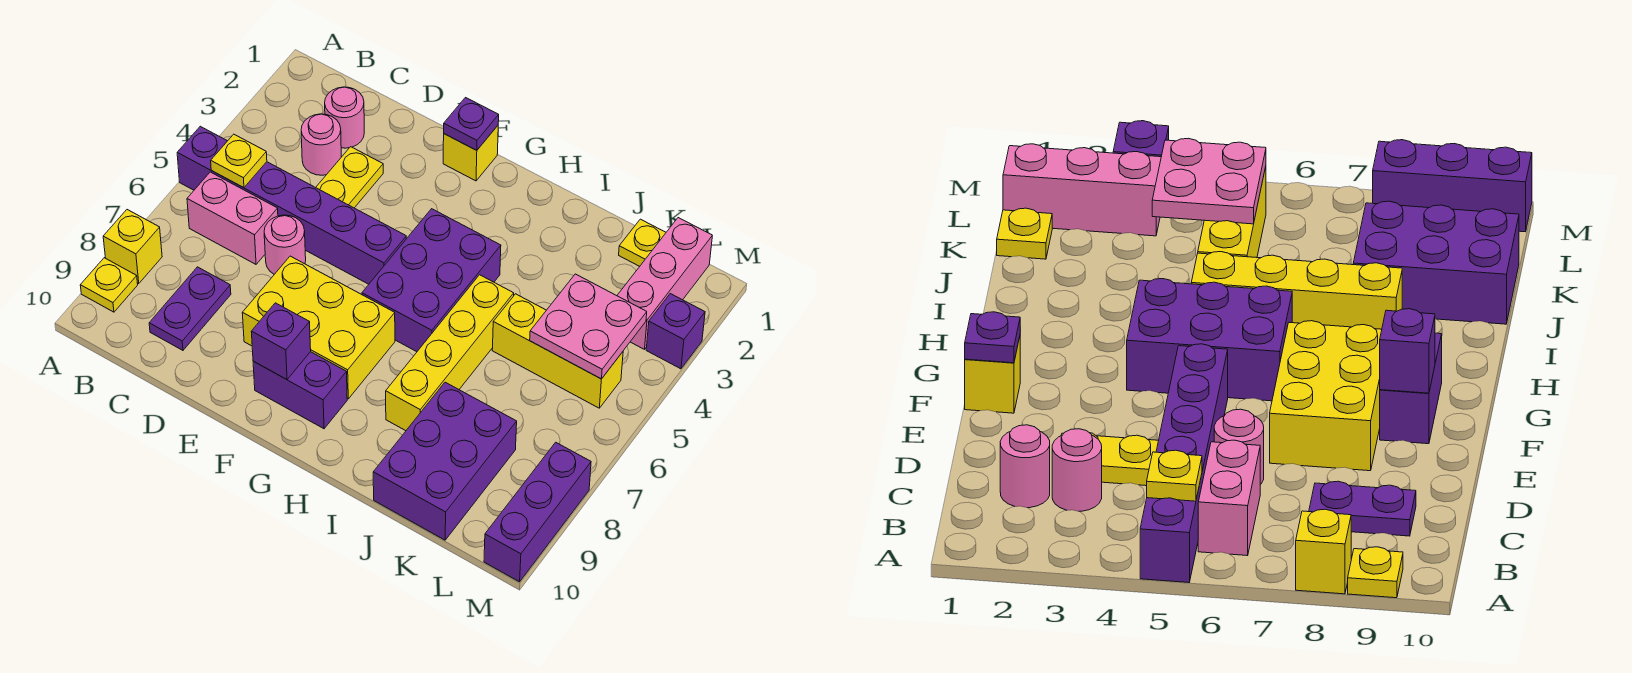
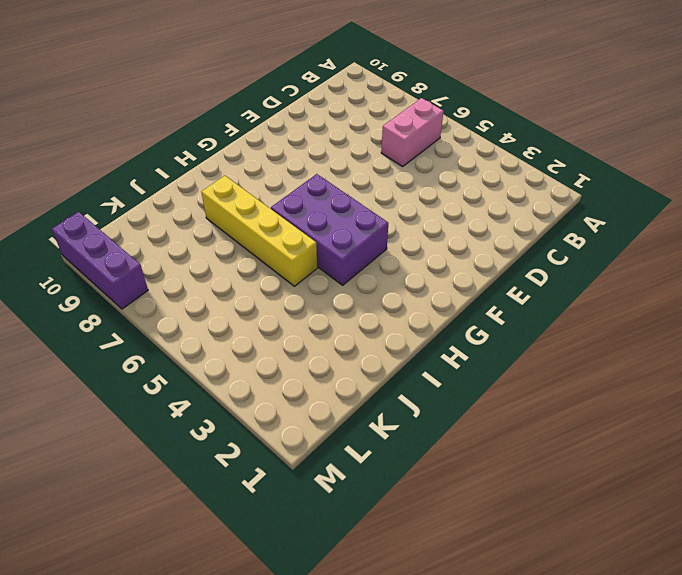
none -> purple brick A5:F5 level 1
none -> yellow brick A8 level 1
none -> yellow plate A9 level 1

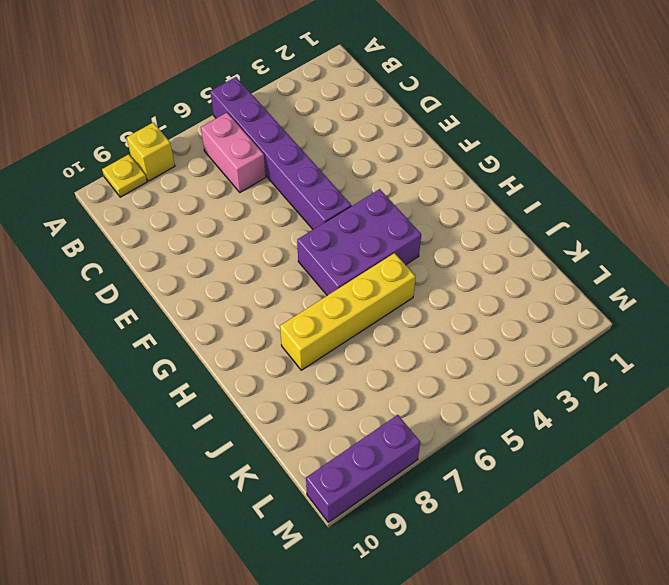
none -> pink round brick C2 level 1
none -> pink round brick C3 level 1
none -> purple plate C8:C9 level 1

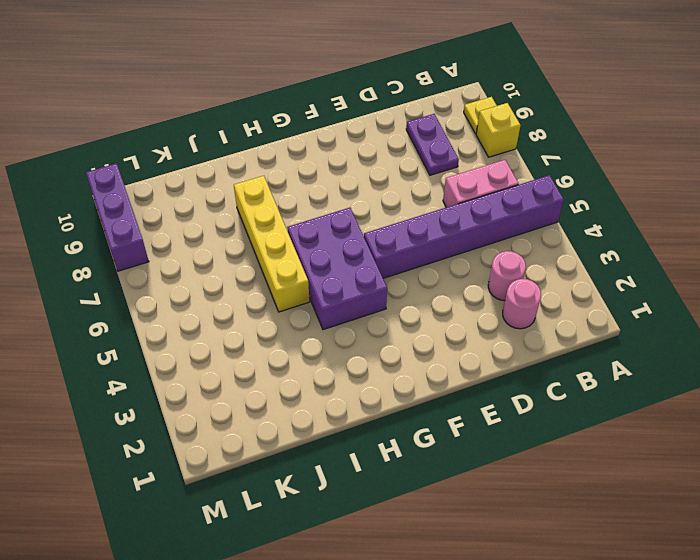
none -> yellow plate D3:D4 level 1
none -> pink round brick D6 level 1
none -> yellow brick E7:G8 level 1

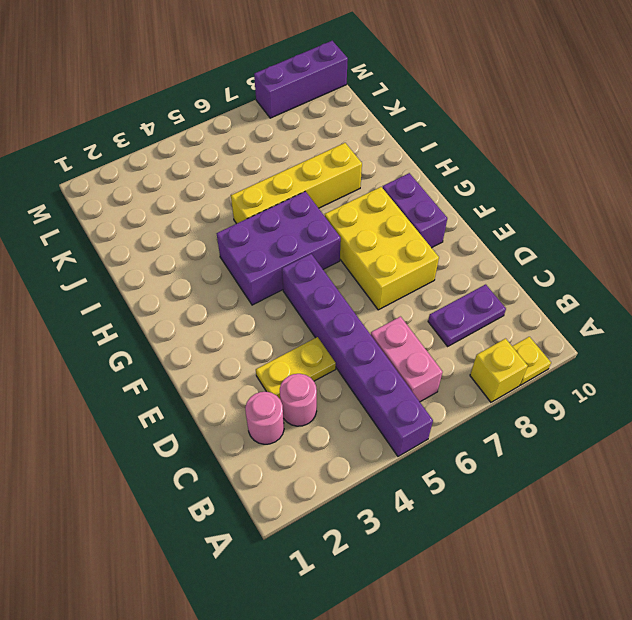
none -> pink round brick D6 level 1
none -> yellow brick F1 level 1
none -> yellow brick J5:L5 level 1

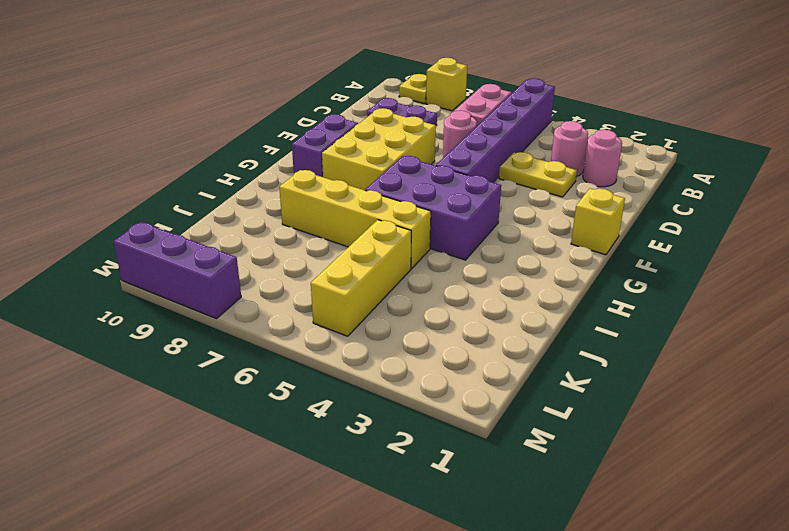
none -> purple brick J8:K10 level 1
none -> yellow plate K1 level 1
none -> pink brick L1:L3 level 1

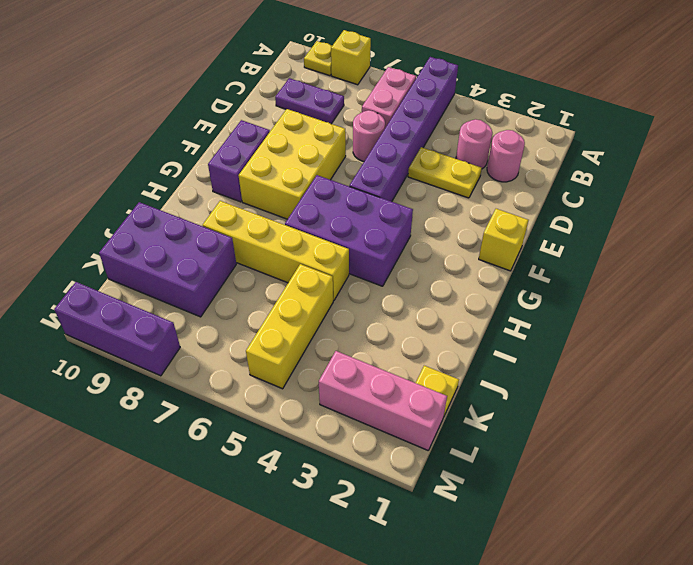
none -> purple brick M3 level 1
none -> yellow plate B5 level 2
none -> purple plate F1 level 2

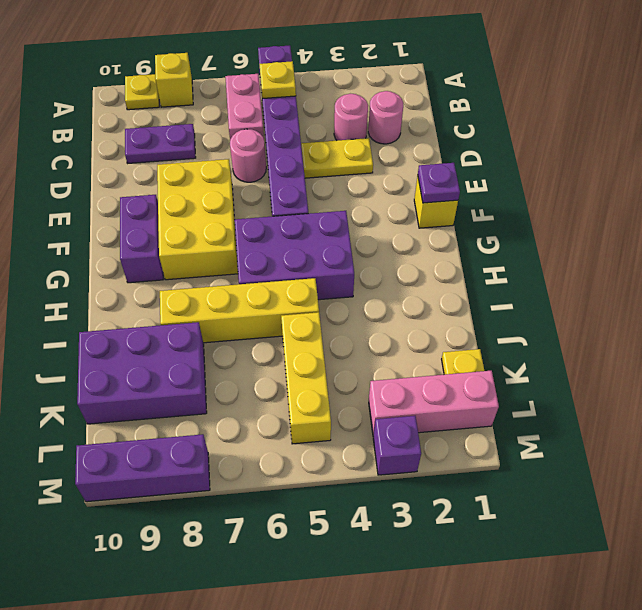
none -> purple brick F9 level 2
none -> pink plate K4:L5 level 2

